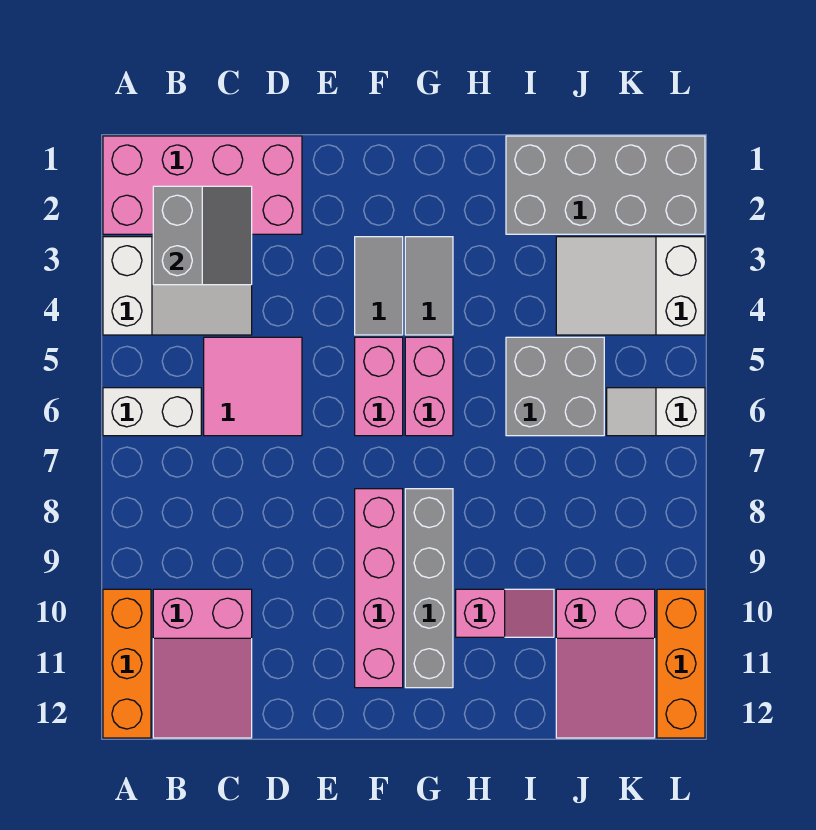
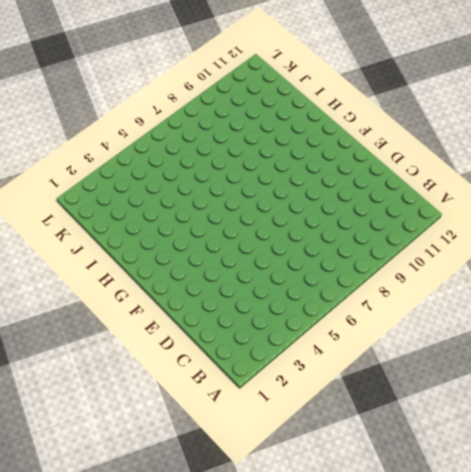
none -> pink brick A1:D2 level 1
none -> white slope A3:C4 level 1 top A
none -> white brick A6:B6 level 1

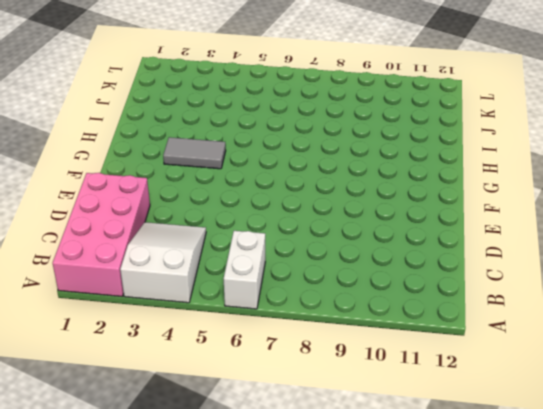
none -> orange brick A10:A12 level 1
none -> pink slope B10:C12 level 1 top 10
none -> pink tile C5:D6 level 1

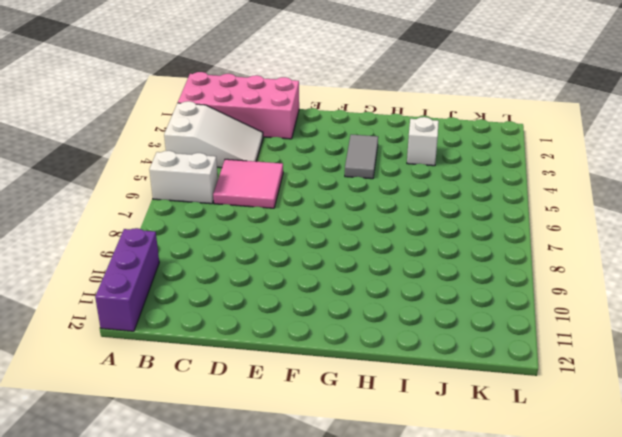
purple brick A10:A12 level 1 -> orange brick A10:A12 level 1
white brick I3 level 1 -> none
none -> pink slope B10:C12 level 1 top 10
none -> grey tile F3:F4 level 1
none -> pink brick F5:F6 level 1

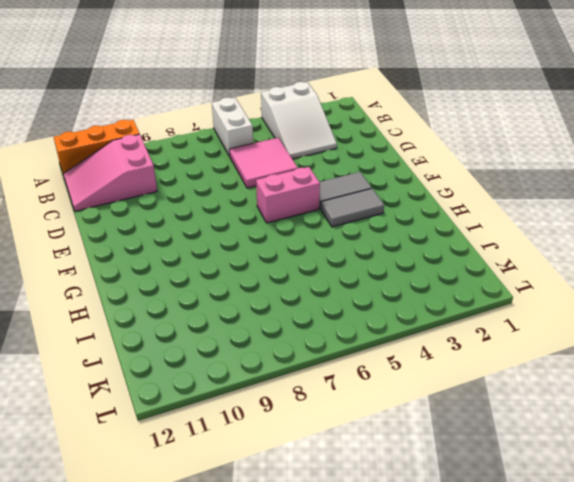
none -> pink brick A1:D2 level 1
none -> pink brick F8:F11 level 1
none -> pink brick G5:G6 level 1

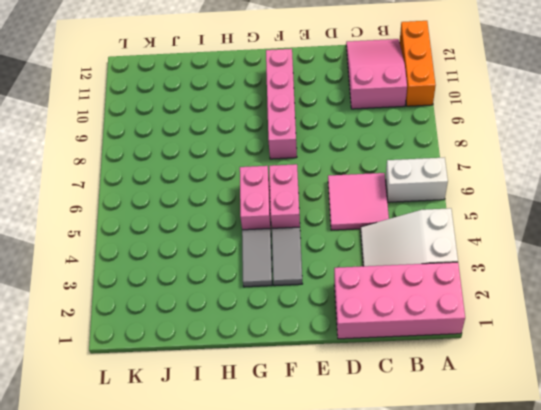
none -> grey brick G8:G11 level 1
none -> pink slope H10:I10 level 1 top H
none -> grey brick I1:L2 level 1

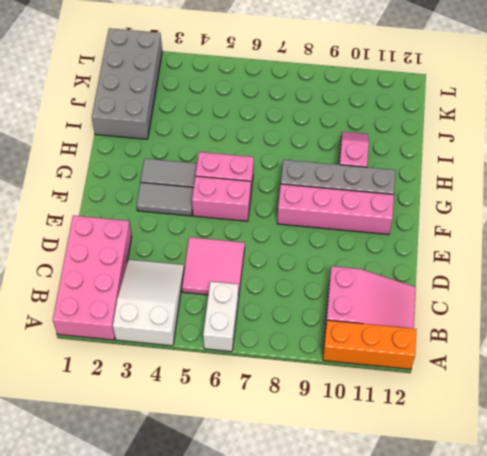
none -> grey brick I5:J6 level 1
none -> white slope J3:L4 level 1 top L
none -> pink slope J10:K12 level 1 top 10

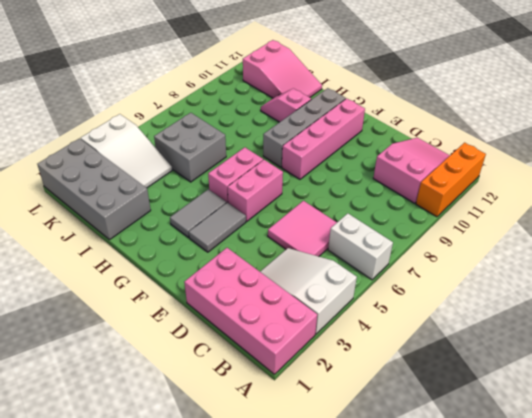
pink slope I11:K12 level 1 top K -> pink slope J10:K12 level 1 top 10
none -> white slope K6:L6 level 1 top L
none -> orange brick L10:L12 level 1
none -> grey slope B2:C3 level 2 top B

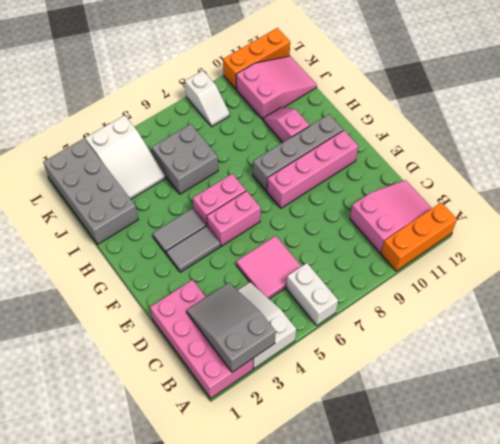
grey slope A2:C3 level 2 top A -> grey slope B2:C3 level 2 top B
white slope K8:L8 level 1 top L -> white slope K6:L6 level 1 top L

